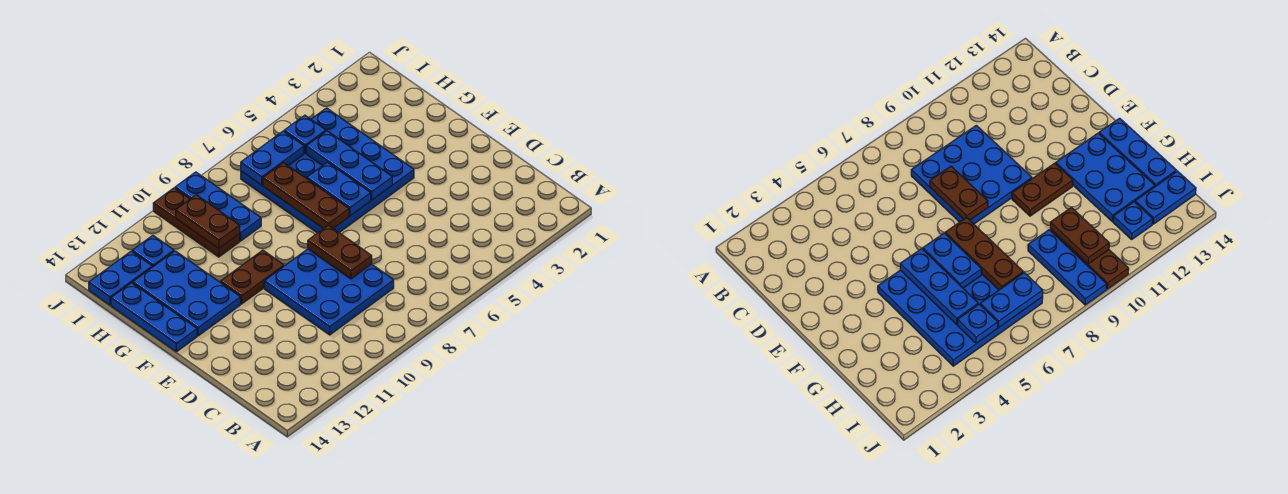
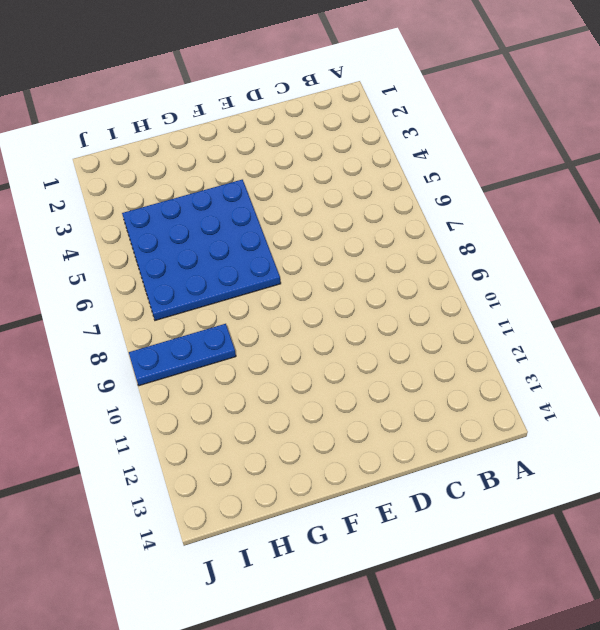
none -> blue plate C8:E10 level 1
none -> brown plate F10:F11 level 1
none -> blue plate F12:H13 level 1

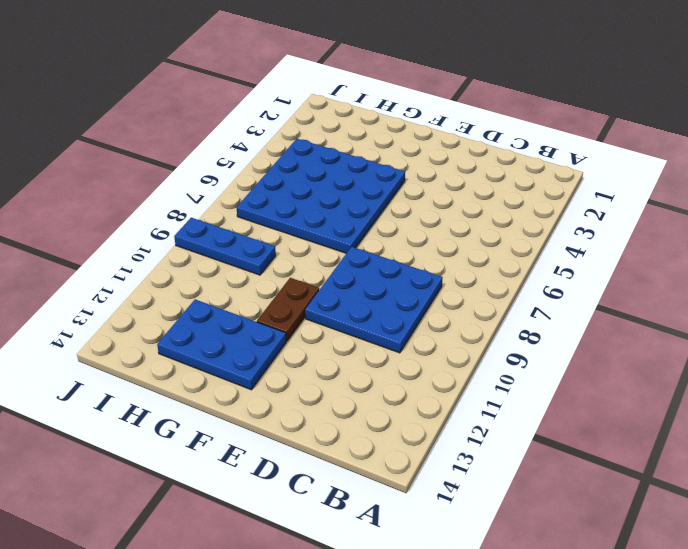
none -> blue plate F14:H14 level 1
none -> brown plate H10:J10 level 1
none -> blue plate I12 level 1

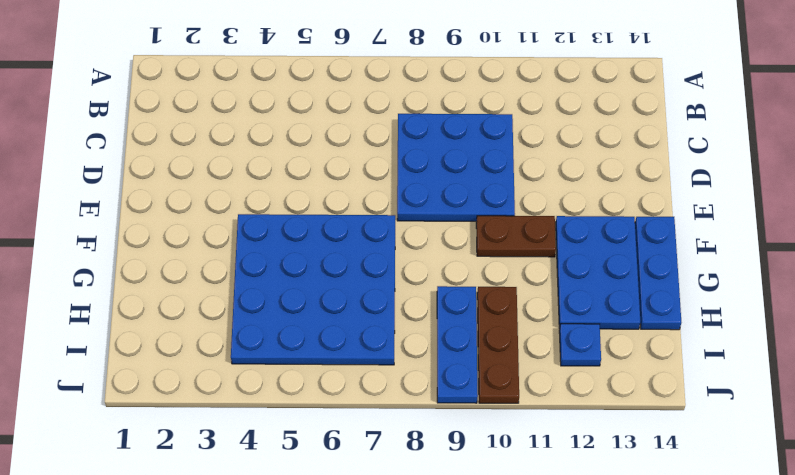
none -> blue plate I13:I14 level 1
none -> brown plate D8:E8 level 2
none -> blue plate F5:H5 level 2

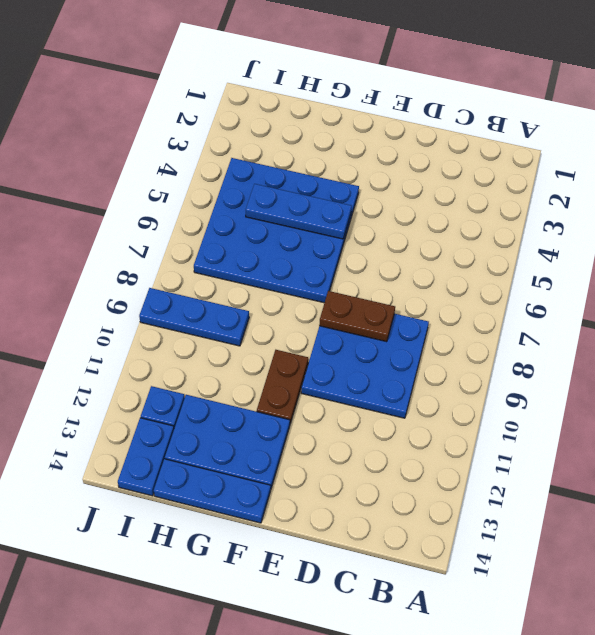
none -> brown plate H10:J10 level 1
none -> blue plate F6:G6 level 2
none -> brown plate F7:H7 level 2

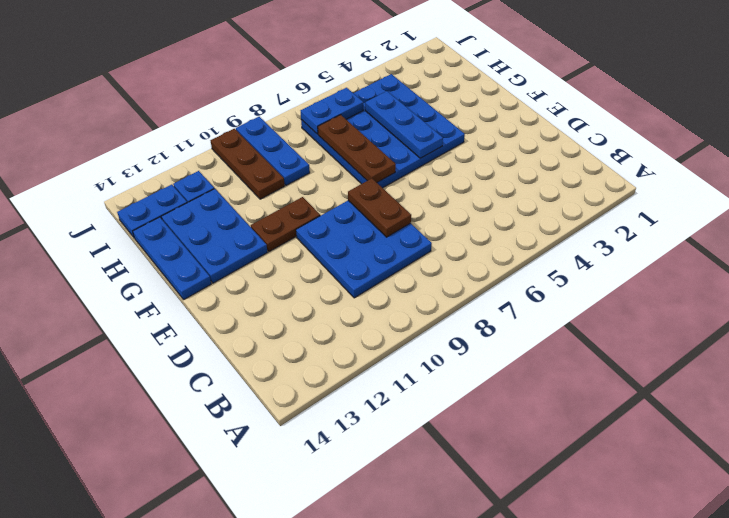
none -> blue plate F6:G6 level 2
none -> brown plate H10:I10 level 2
none -> blue plate I5 level 2

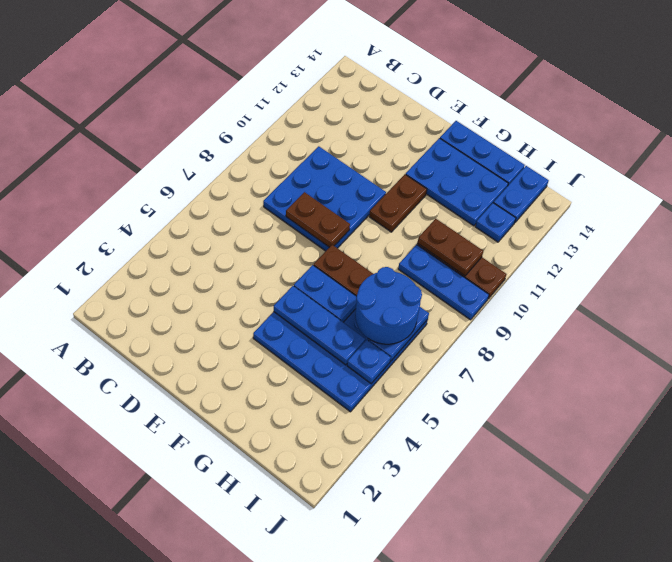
blue round brick H6:I7 level 3 -> none

